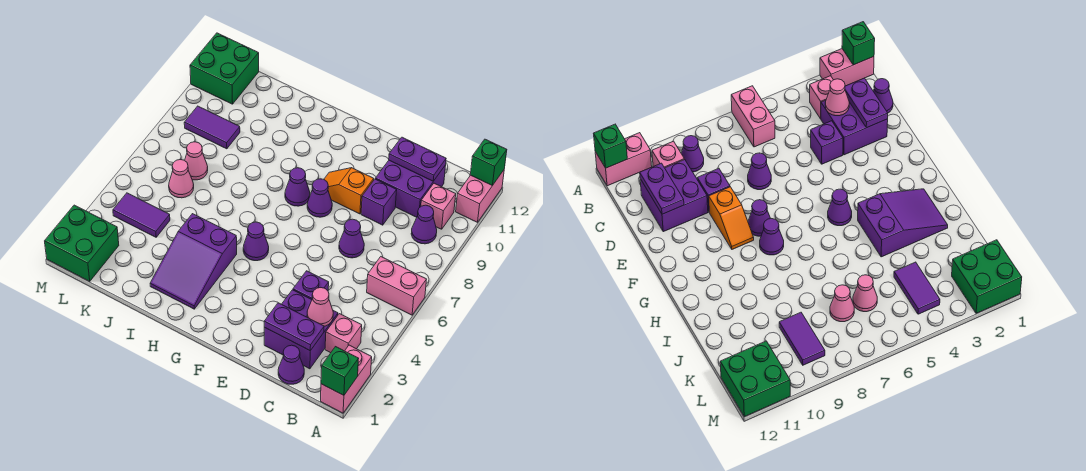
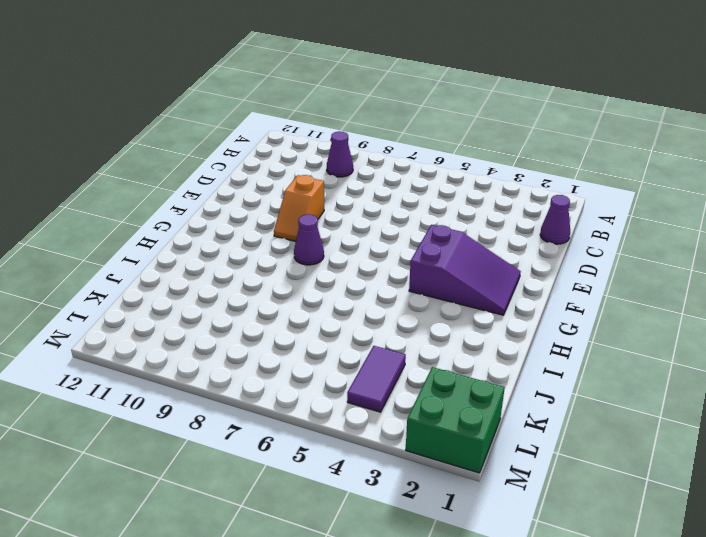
purple slope F2:G4 level 1 top 4 -> purple slope H2:I4 level 1 top 4
none -> pink brick A1:A2 level 1
none -> pink brick A6:B6 level 1
none -> pink brick A11:A12 level 1

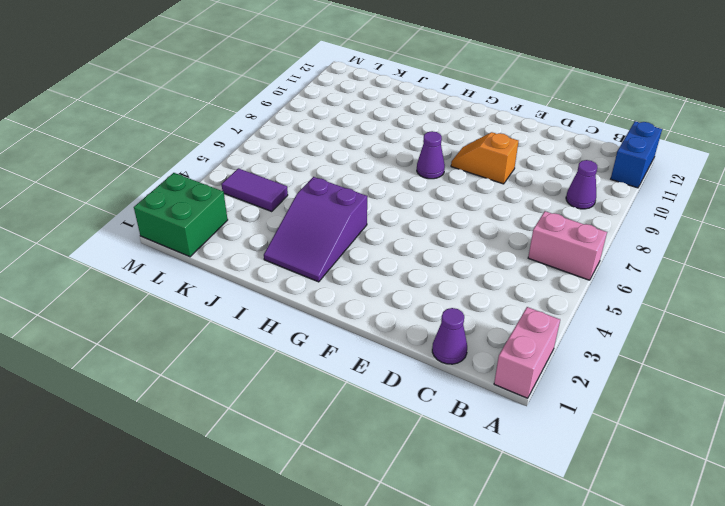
blue brick A11:A12 level 1 -> pink brick A11:A12 level 1
none -> pink brick B3 level 1
none -> pink brick B10 level 1
none -> purple brick C2:D3 level 1

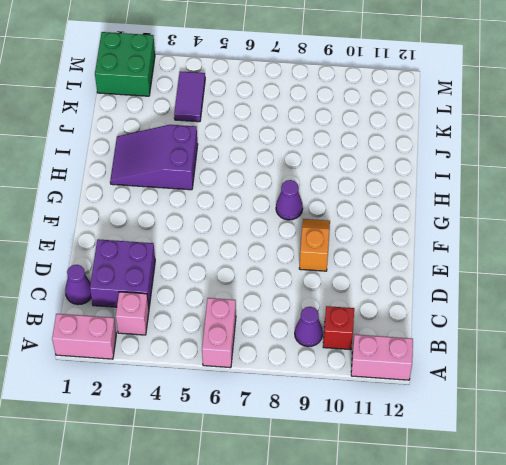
red brick B10 level 1 -> pink brick B10 level 1
none -> purple brick C10:D11 level 1
none -> purple brick D4 level 1
none -> purple cone D7 level 1

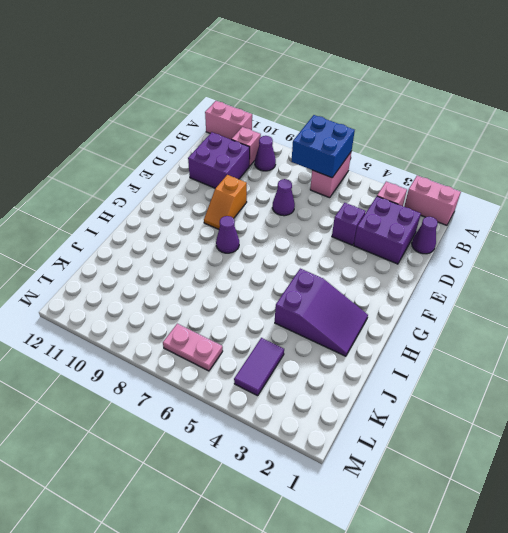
blue brick A6:B7 level 2 -> none
pink plate L6:L7 level 1 -> none
none -> purple brick D9 level 1
none -> purple cone F8 level 1
none -> purple cone G5 level 1

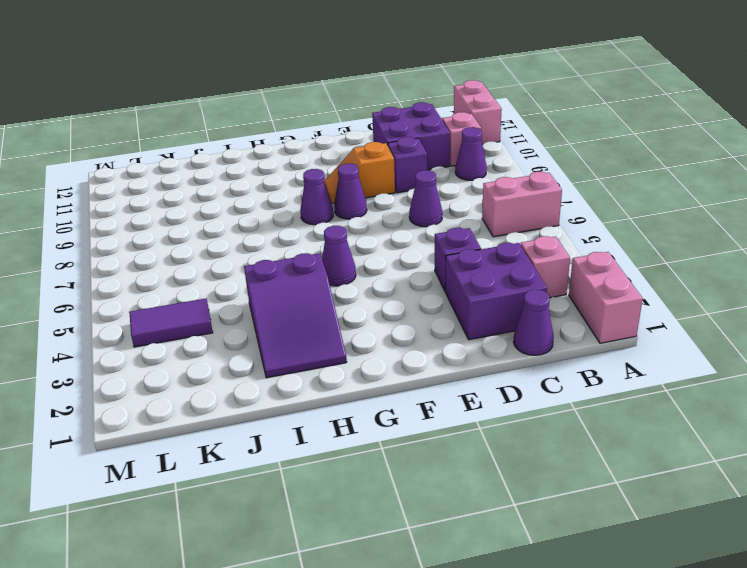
none -> pink cone K6 level 1
none -> pink cone K7 level 1
none -> purple tile K9:L9 level 1

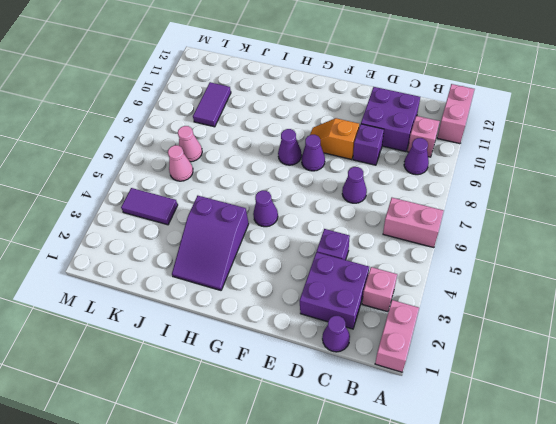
purple tile K9:K10 level 1 -> purple tile K9:L9 level 1
none -> green brick L1:M2 level 1
none -> green brick L11:M12 level 1
none -> green brick A1 level 2

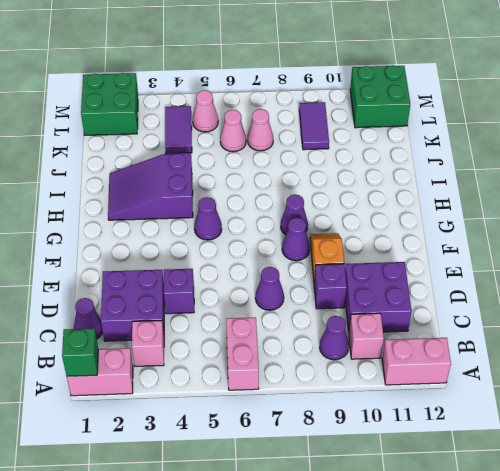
pink cone L5 level 1 -> pink cone C3 level 2
none -> green brick A12 level 2
none -> purple plate C2:D2 level 2
none -> purple plate C11:D11 level 2

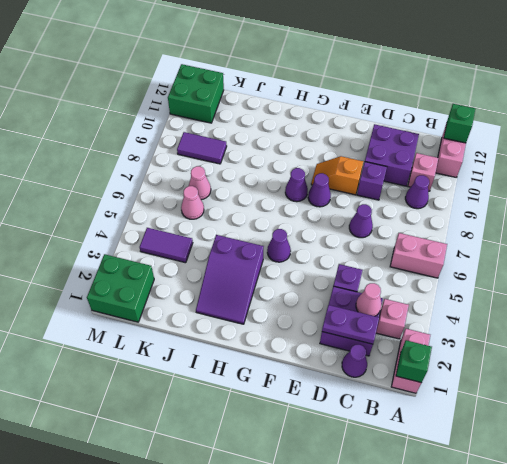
none -> purple plate C11:D11 level 2

